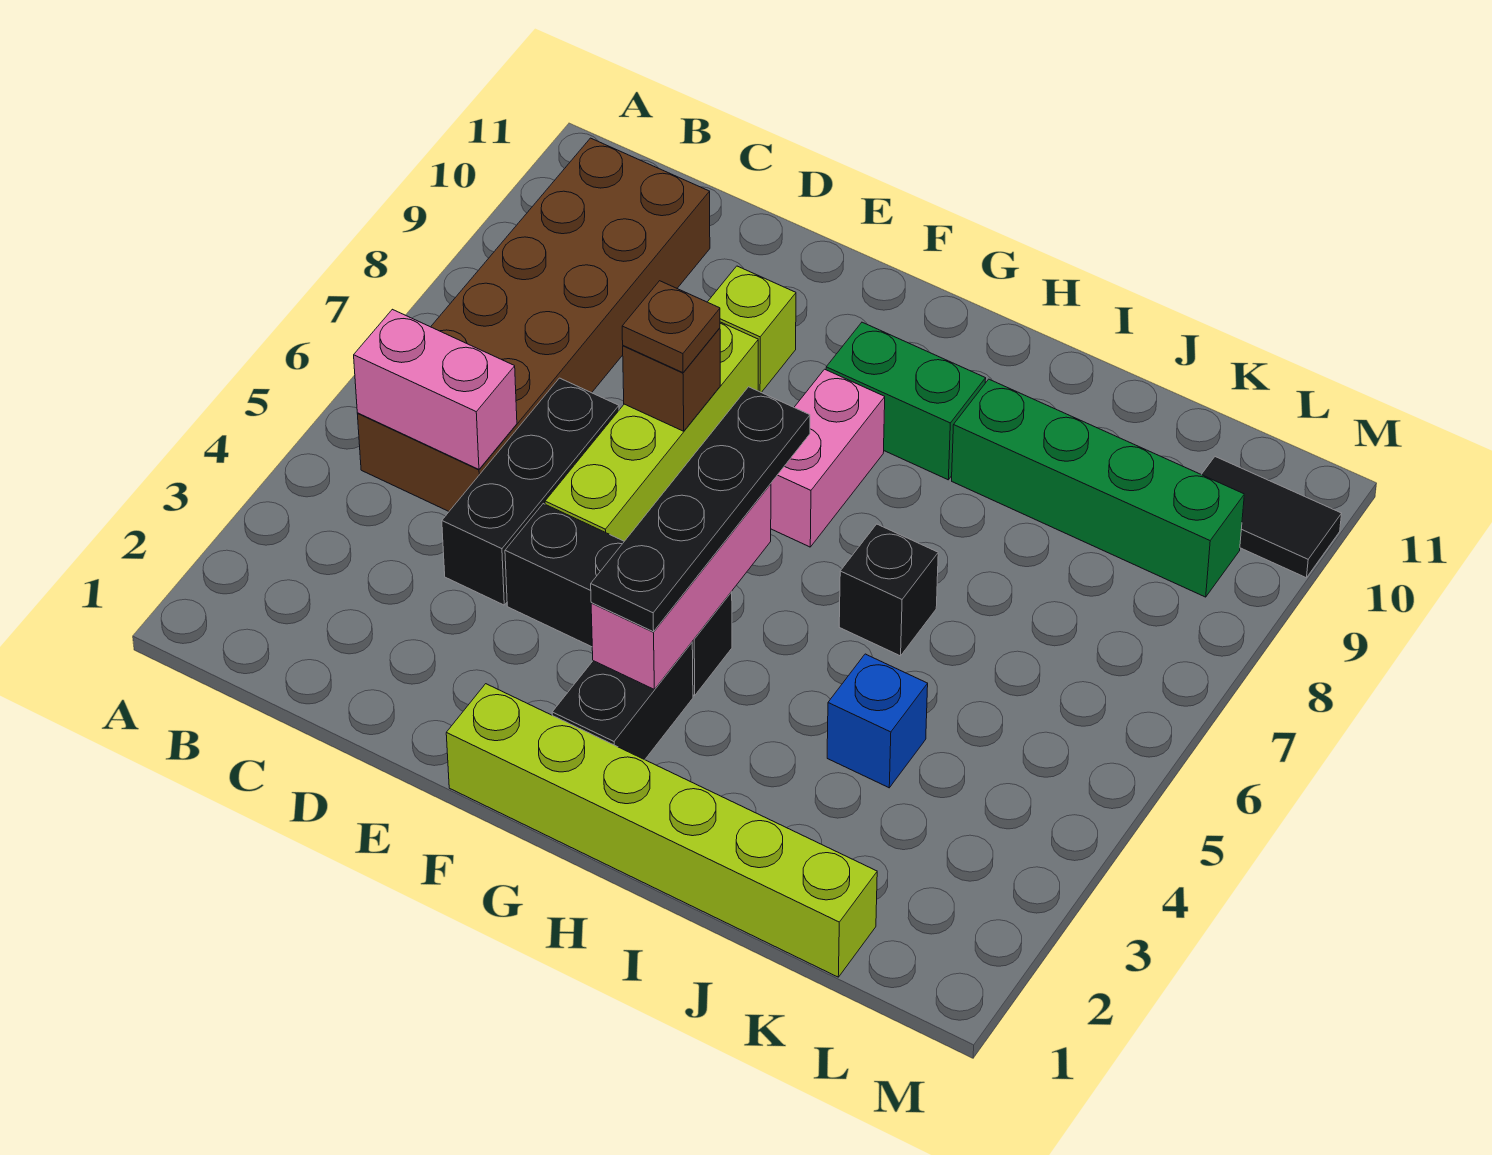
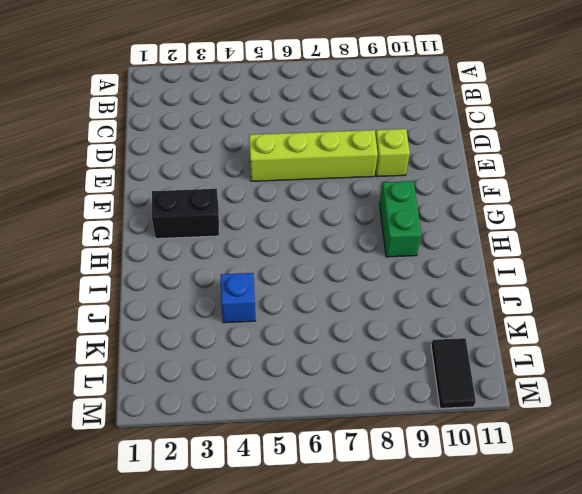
none -> brown brick B5:C10 level 1
none -> black brick D4:D6 level 1
none -> black brick E4:G4 level 1

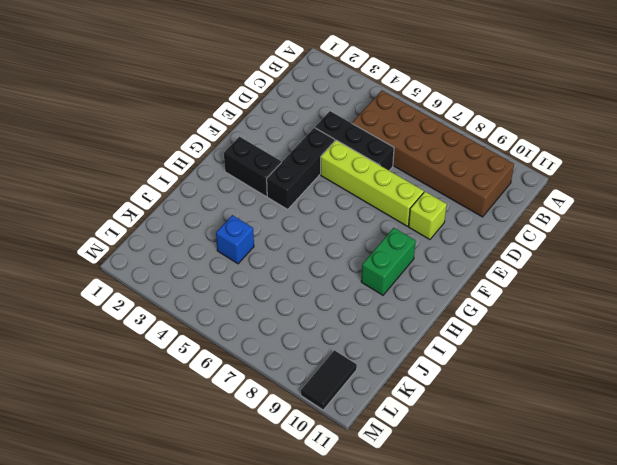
none -> lime brick F1:K1 level 1
none -> pink brick G7:G8 level 1
none -> black brick I6 level 1

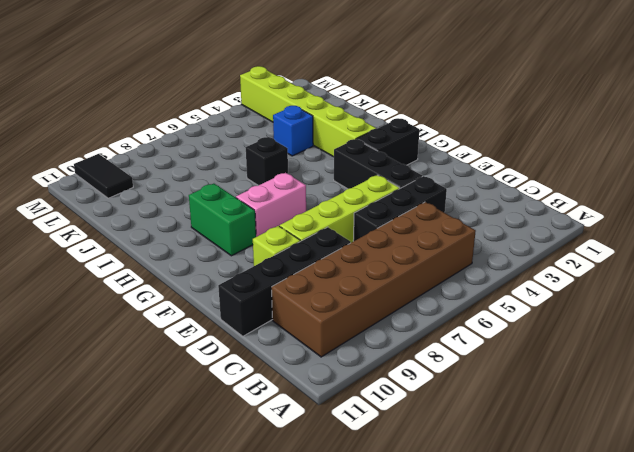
black brick D8:D11 level 1 -> none
lime brick H3:M3 level 1 -> lime brick F1:K1 level 1
none -> green brick I9:L9 level 1
none -> pink brick B5:C5 level 2
none -> brown brick E7 level 2

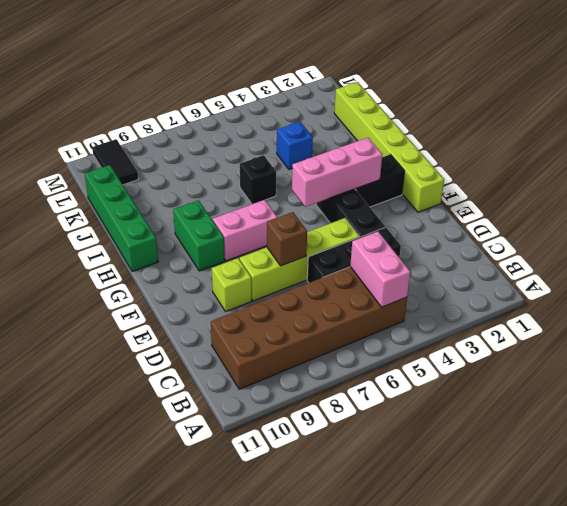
green brick H11:K11 level 1 -> green brick I9:L9 level 1
none -> brown plate E7 level 3
none -> black plate G3:G6 level 3

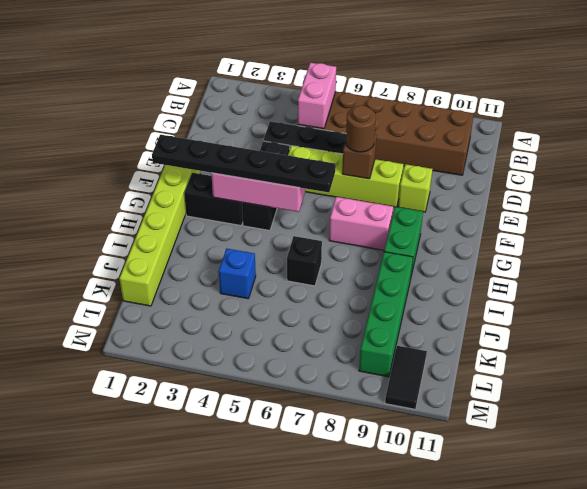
brown round brick E7 level 3 -> brown plate E7 level 3
black plate G1:G6 level 3 -> black plate G3:G6 level 3

